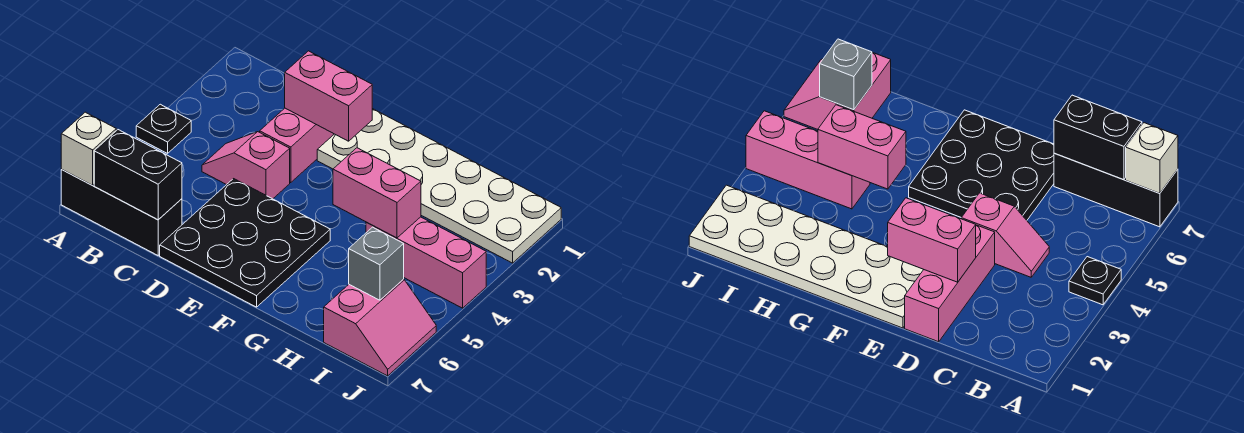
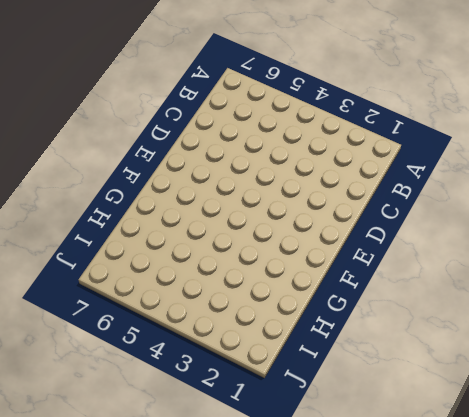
none -> black plate A4 level 1
none -> black brick A7:C7 level 1
none -> pink slope C4:D4 level 1 top D

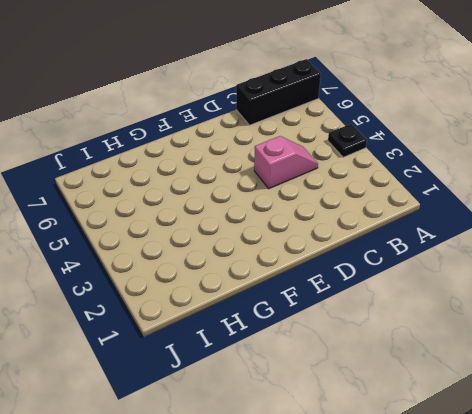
none -> pink brick D1:D3 level 1
none -> black plate D5:F7 level 1
none -> white plate E1:J2 level 1

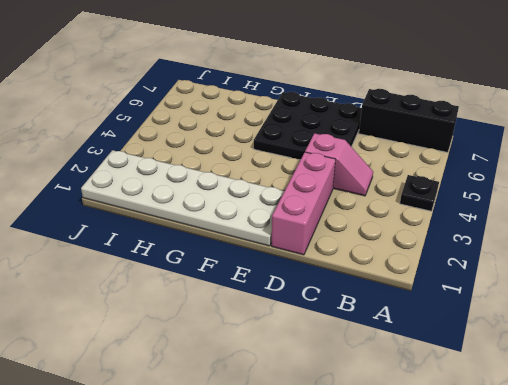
none -> pink brick H4:J4 level 1
none -> pink slope I6:J7 level 1 top I
none -> white brick A7 level 2

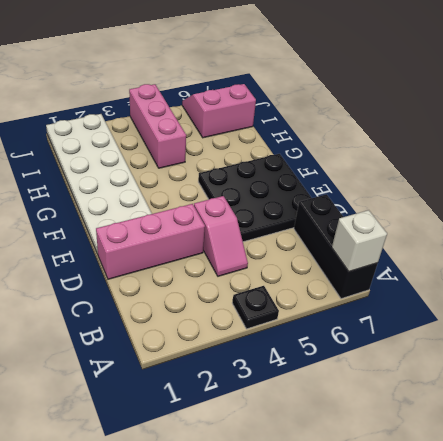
none -> black brick B7:C7 level 2
none -> pink brick D2:E2 level 2
none -> pink brick G4:H4 level 2

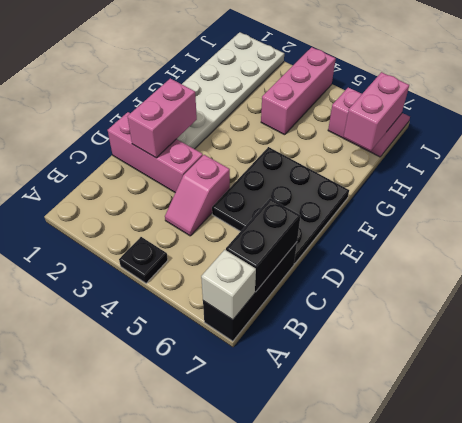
pink brick H7:I7 level 2 -> pink brick G4:H4 level 2
none -> grey brick I6 level 2

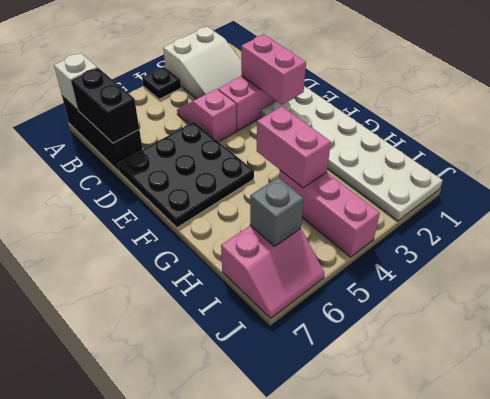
white slope A2:C3 level 1 top A -> none

